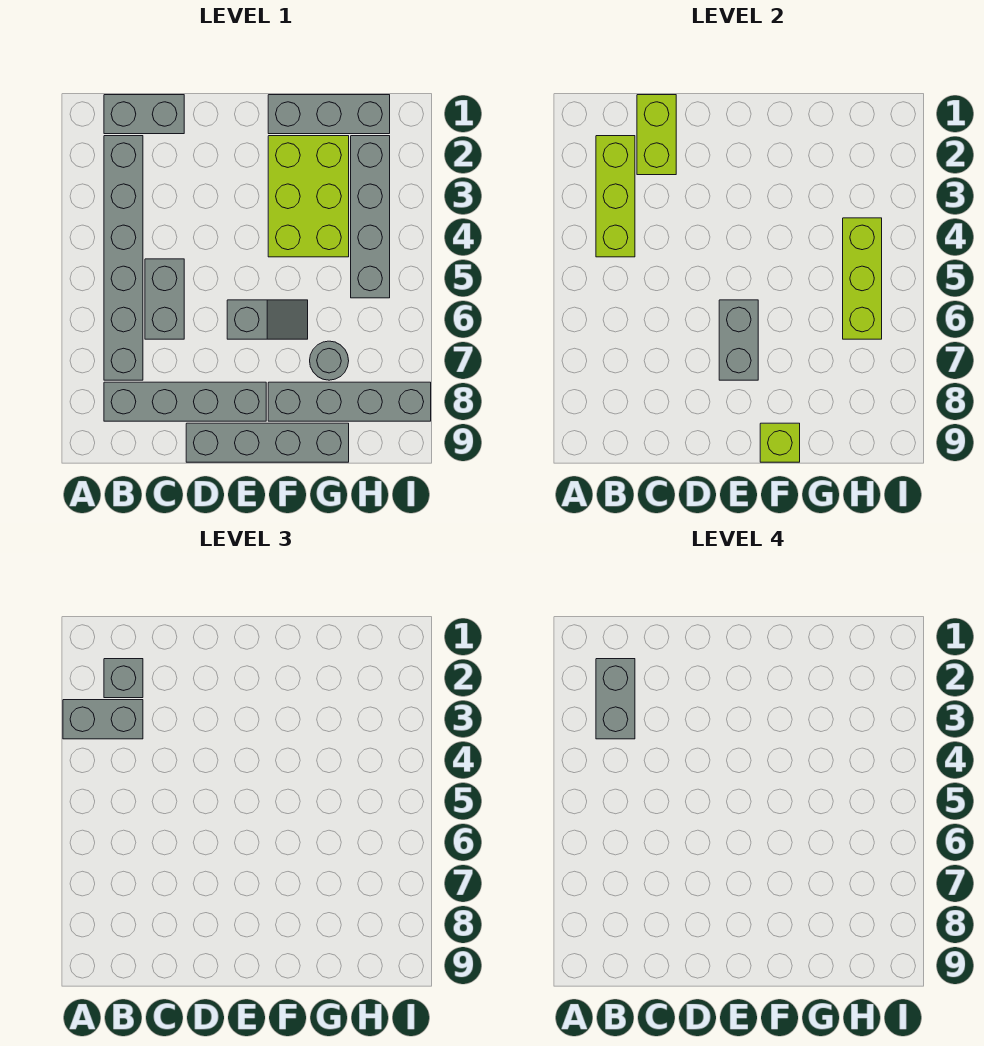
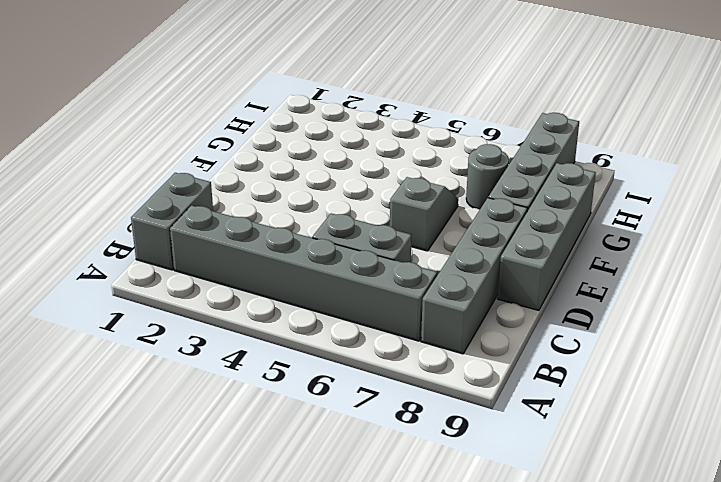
none -> grey brick F1:H1 level 1
none -> lime brick F2:G4 level 1
none -> grey brick H2:H5 level 1

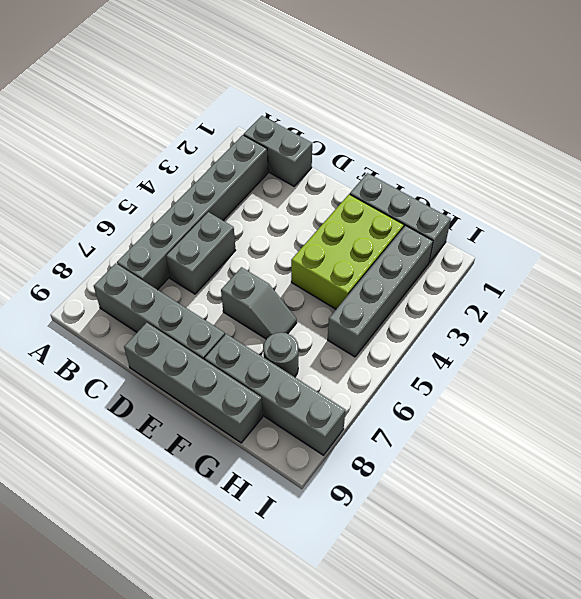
none -> lime brick B2:B4 level 2
none -> lime brick C1:C2 level 2
none -> grey brick E6:E7 level 2

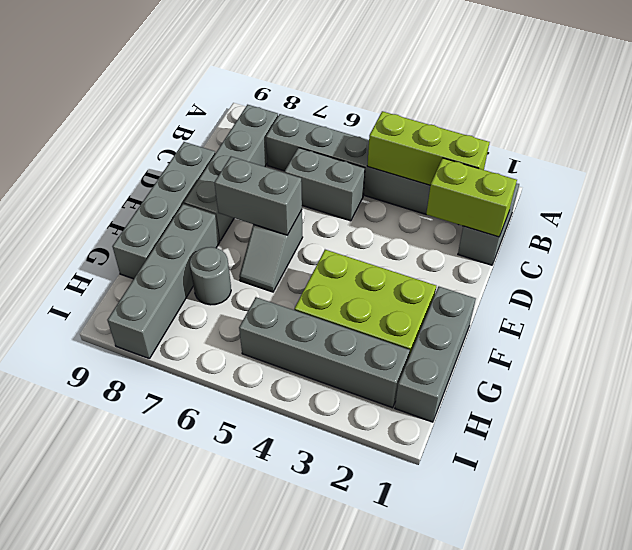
none -> lime brick F9 level 2
none -> lime brick H4:H6 level 2
none -> grey brick A3:B3 level 3

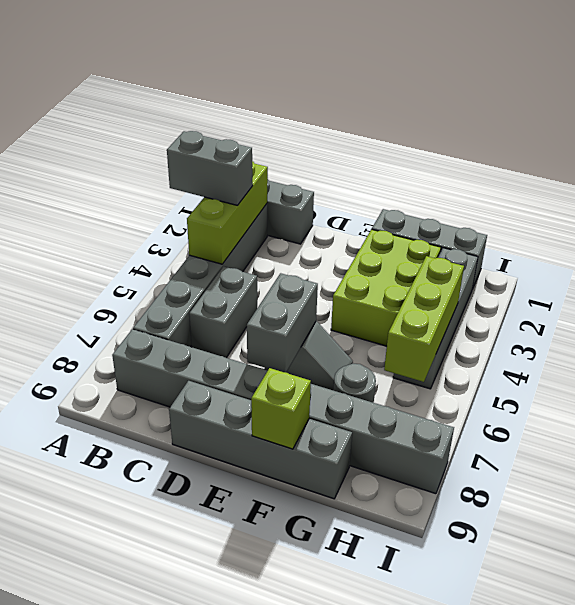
none -> lime brick C1:C2 level 2
none -> grey brick B2 level 3
none -> grey brick B2:B3 level 4

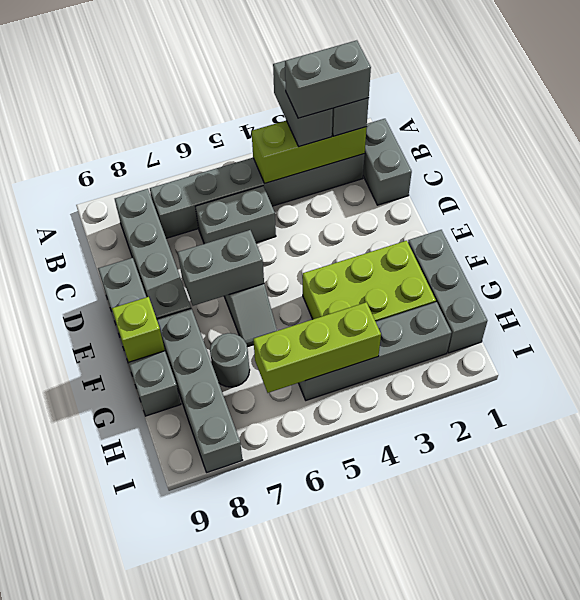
none -> lime brick C1:C2 level 2

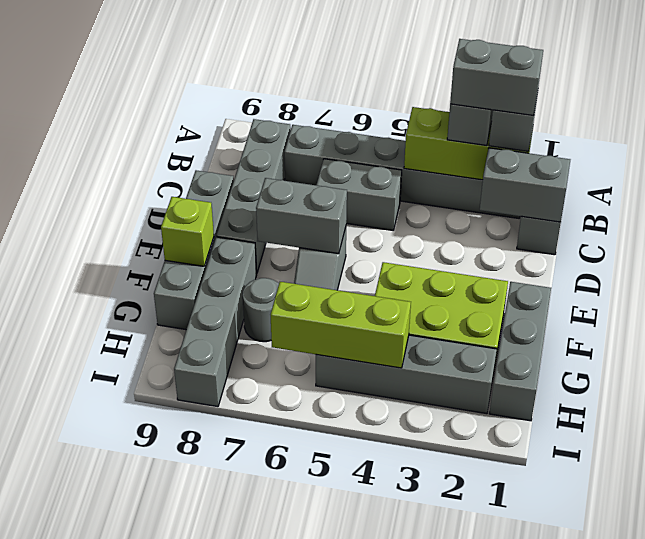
grey brick C1:C2 level 2 -> lime brick C1:C2 level 2

